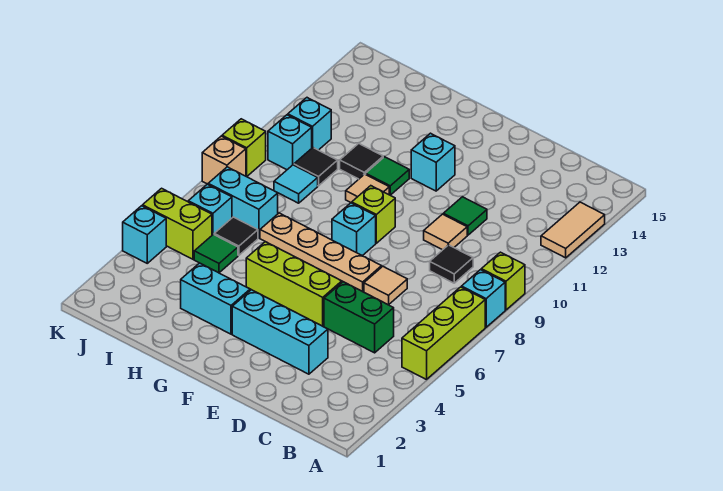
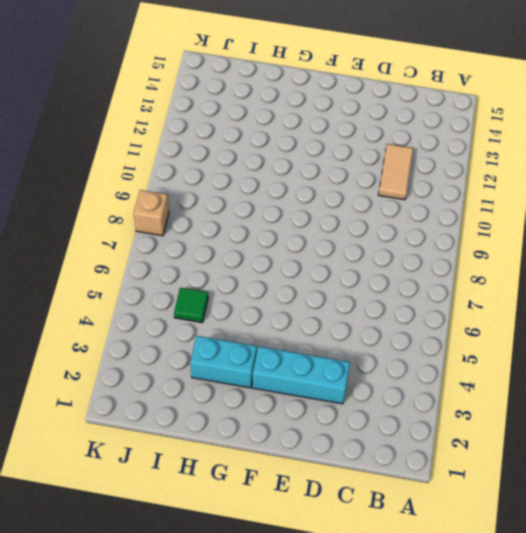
tan tile C11:C12 level 1 -> tan tile A12:A13 level 1
none -> lime brick A5:A7 level 1
none -> cyan brick A8 level 1
none -> lime brick A9 level 1
none -> green brick C5:D5 level 1

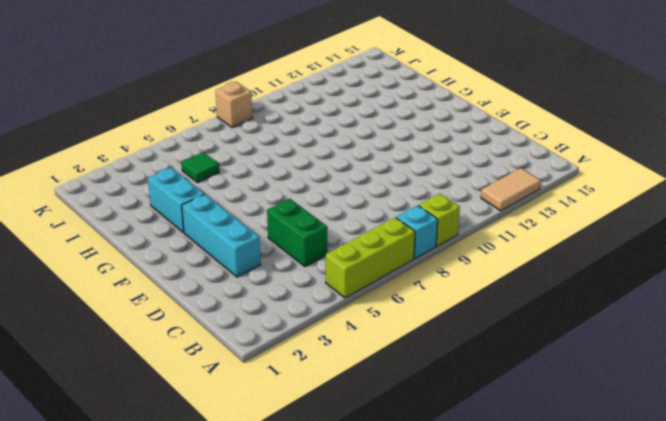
none -> black tile C9 level 1
none -> tan tile D7 level 1
none -> tan tile D10 level 1
none -> green tile D11 level 1

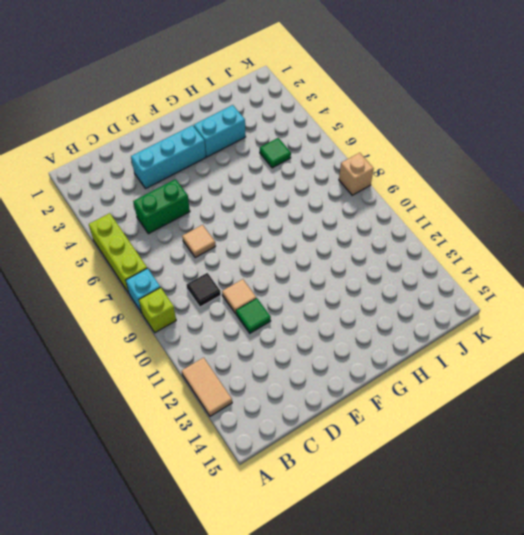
none -> lime brick E5:G5 level 1
none -> tan plate E7:H7 level 1
none -> cyan brick F8 level 1
none -> lime brick F9 level 1

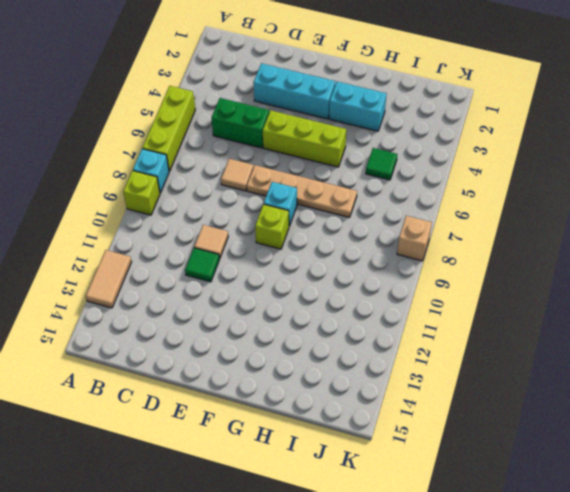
none -> black tile C9 level 1
none -> cyan brick F12 level 1
none -> tan tile G10 level 1
none -> green tile G11 level 1

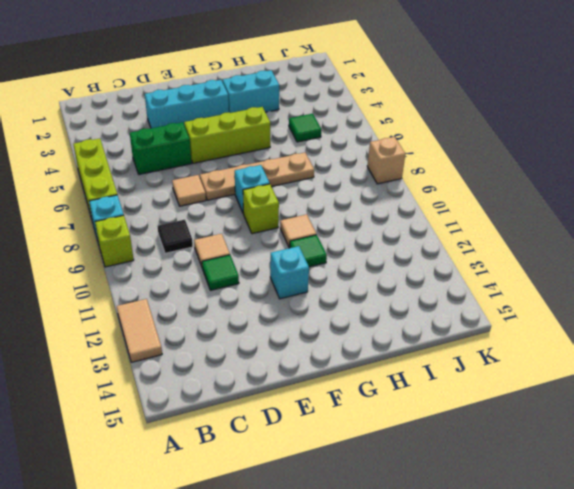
none -> black tile H11 level 1
none -> black tile I6 level 1
none -> cyan brick I7:J7 level 1
none -> cyan tile I9 level 1

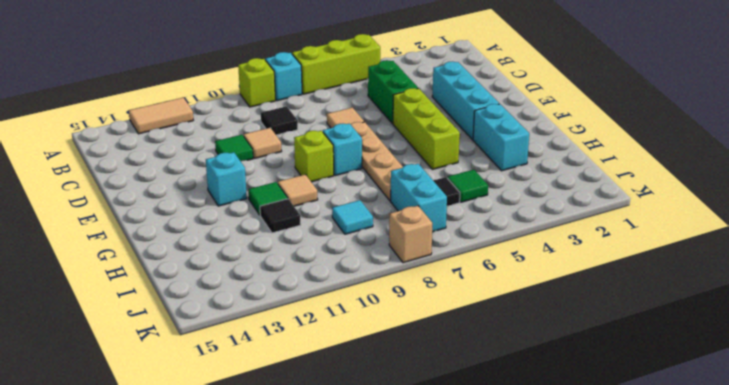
none -> black tile I10 level 1
none -> lime brick J5:K5 level 1
none -> cyan brick J6 level 1
none -> cyan brick J10 level 1

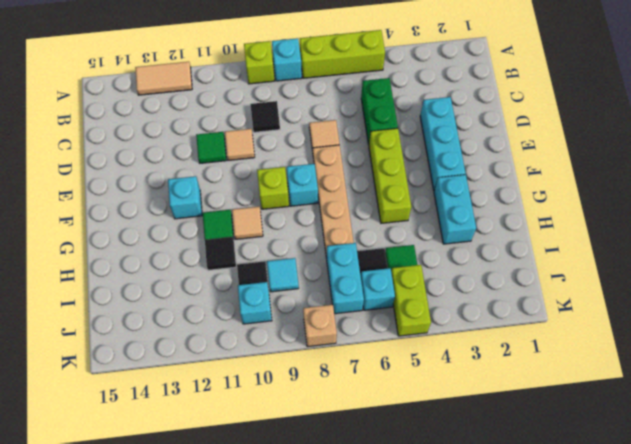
none -> cyan brick J11 level 1
none -> cyan brick K4 level 1
none -> lime brick K9 level 1

